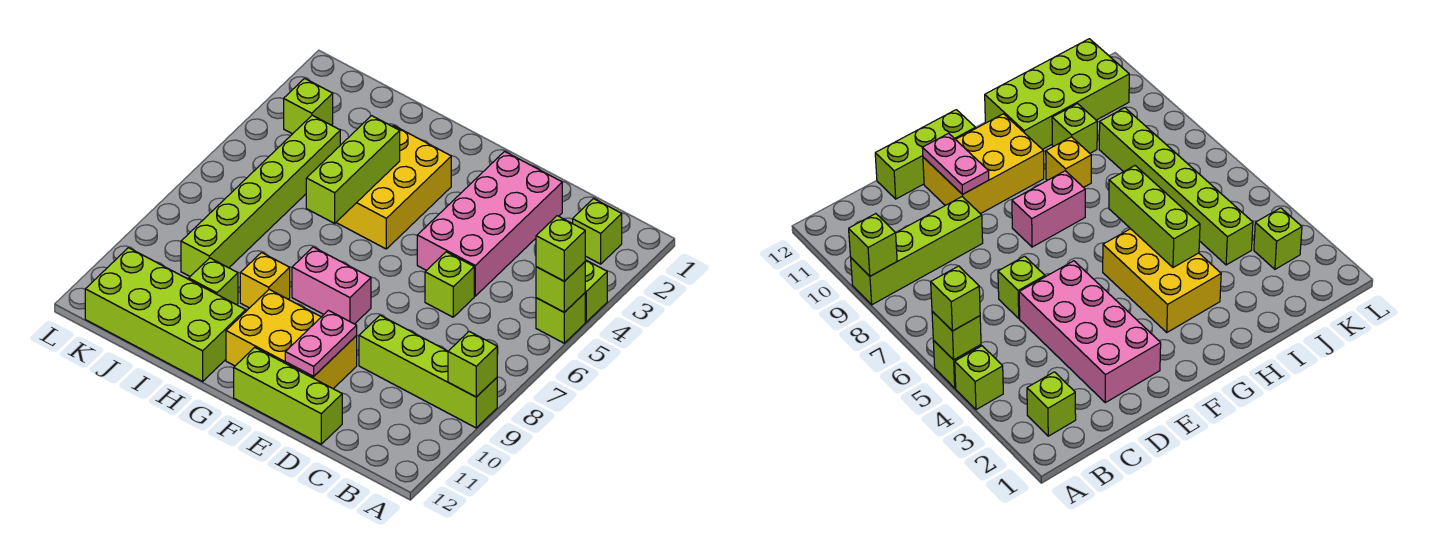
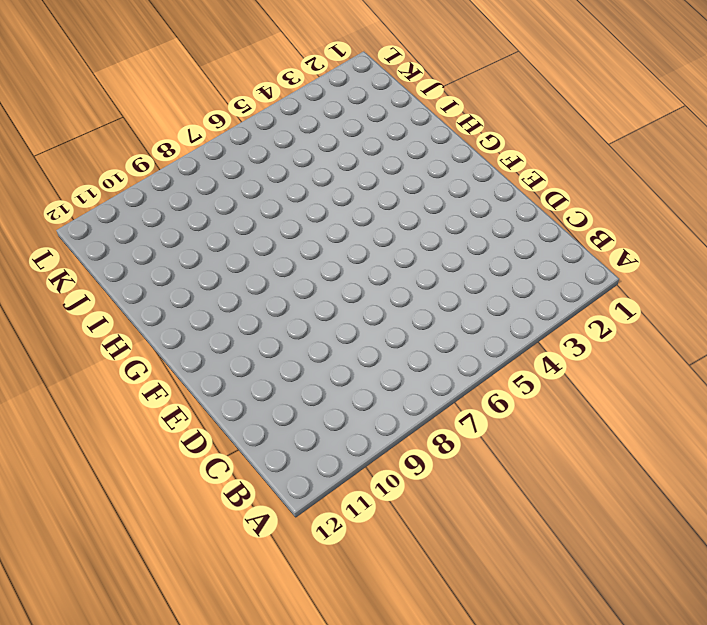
none -> lime brick A4 level 1
none -> lime brick A5 level 1
none -> lime brick A9:D9 level 1

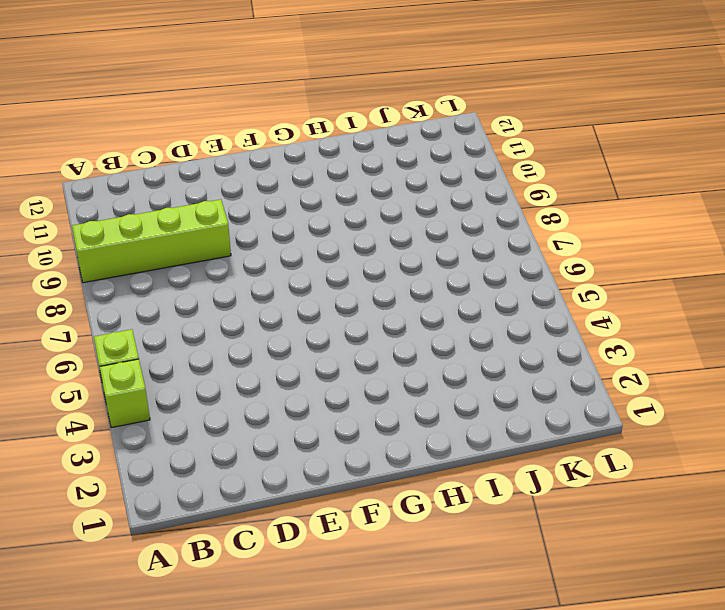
none -> lime brick B2 level 1
none -> pink brick D2:E5 level 1
none -> lime brick D6 level 1

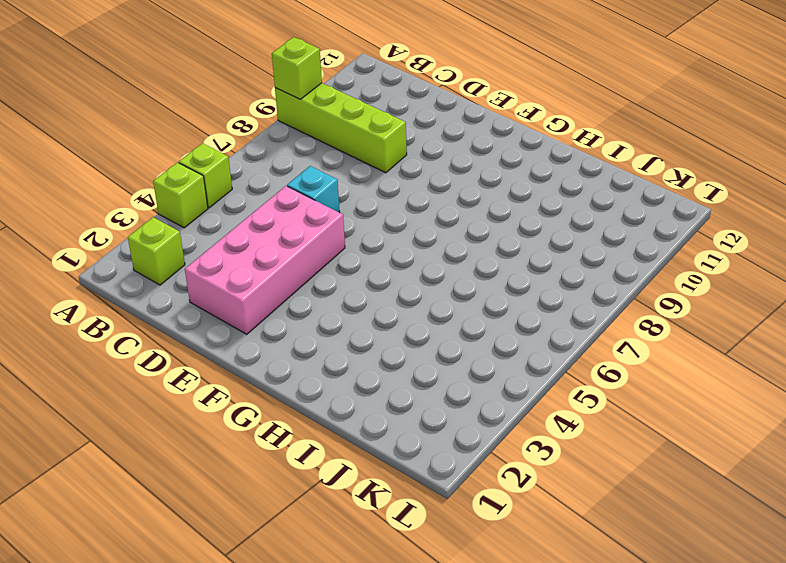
cyan brick D6 level 1 -> lime brick D6 level 1
none -> lime brick D12:F12 level 1
none -> yellow brick E10:G11 level 1
none -> pink brick F8:G8 level 1

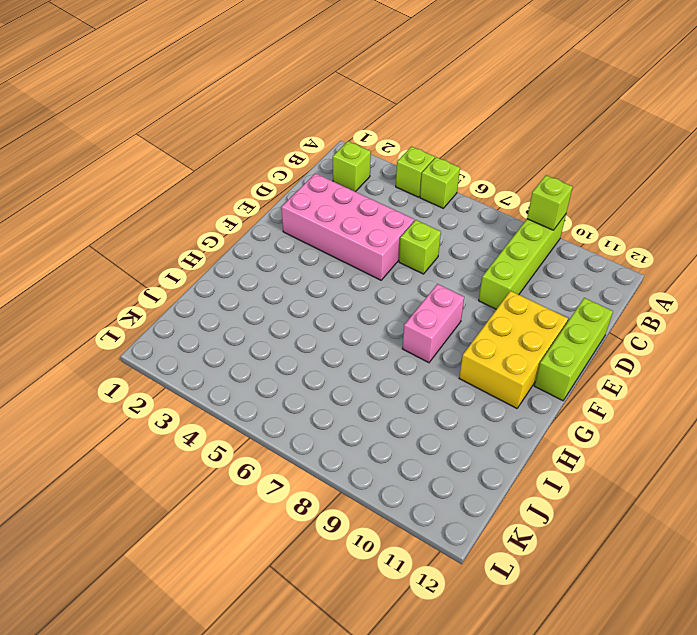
none -> yellow brick G3:H5 level 1
none -> yellow brick H9 level 1
none -> lime brick H11:K12 level 1

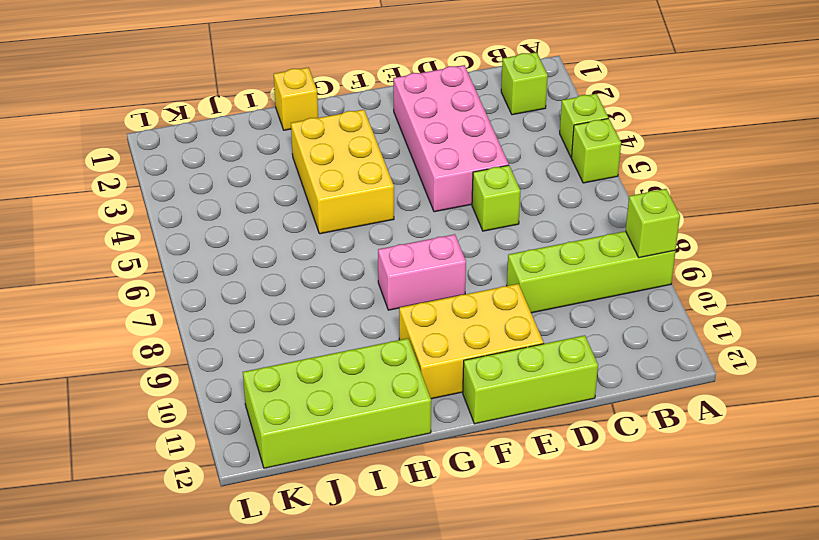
yellow brick H1 level 1 -> yellow brick H9 level 1
none -> lime brick I10 level 1
none -> lime brick J4:J9 level 1
none -> lime brick K3 level 1

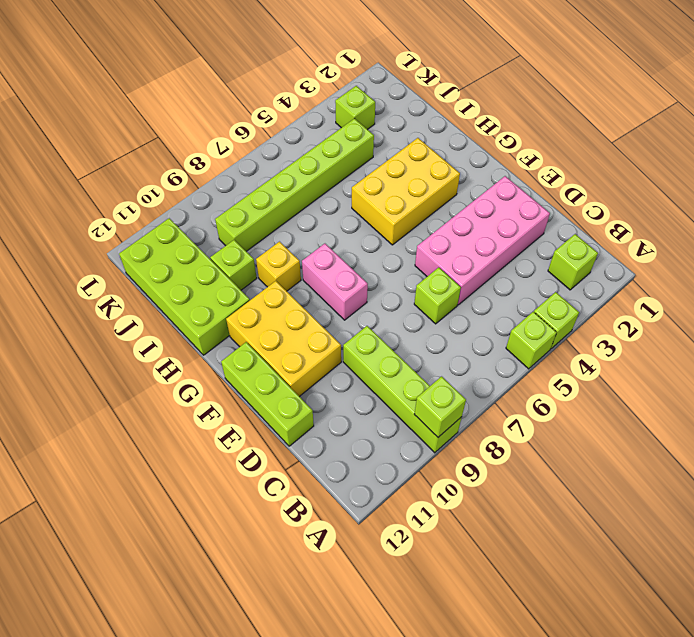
none -> lime brick A5 level 2
none -> pink plate E10:E11 level 2
none -> lime brick H4:H6 level 2

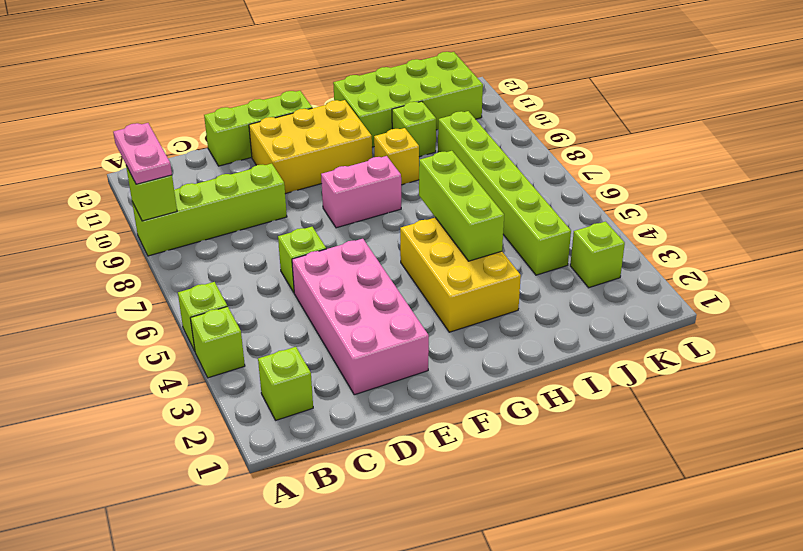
pink plate A9:A10 level 3 -> pink plate E10:E11 level 2
none -> lime brick A5 level 2
none -> lime brick A5 level 3

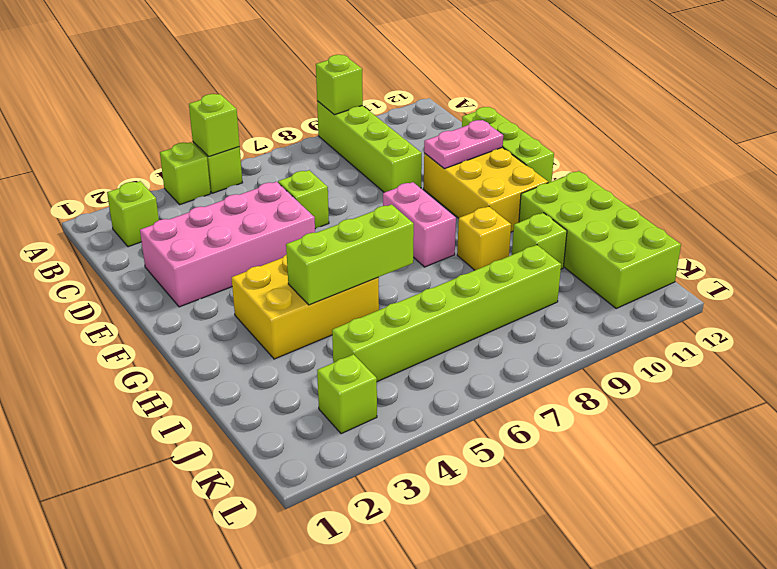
none -> lime brick A5 level 3

